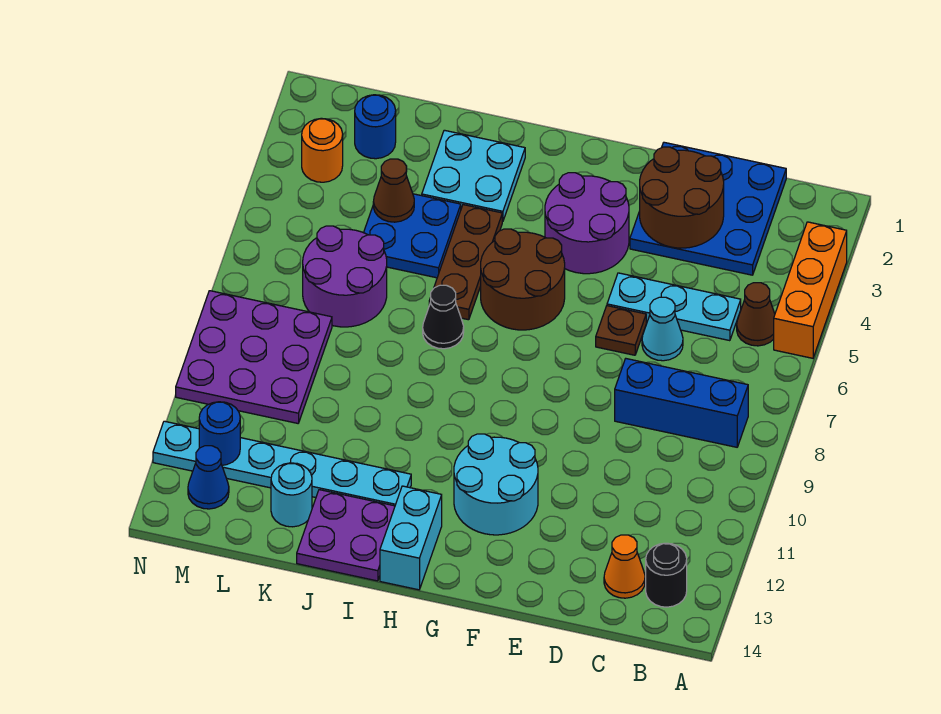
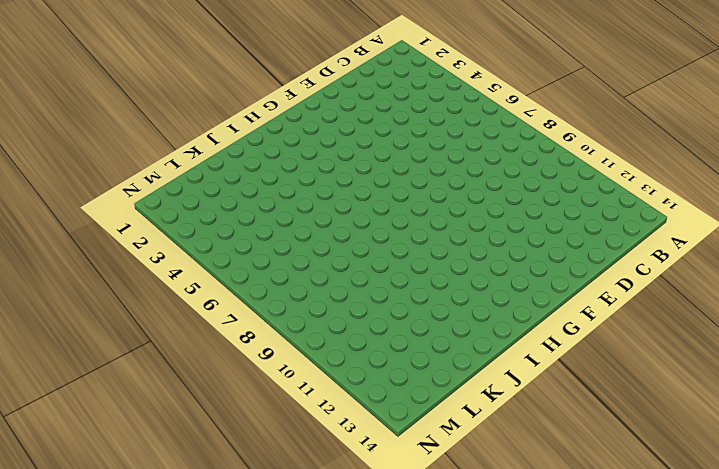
none -> orange brick A3:A5 level 1
none -> brown cone B5 level 1
none -> blue brick B8:D8 level 1

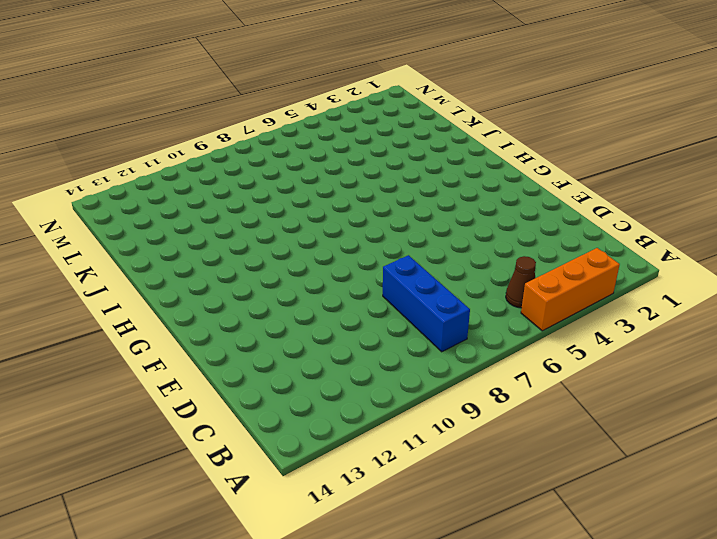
none -> black round brick B13 level 1
none -> blue plate C1:E3 level 1
none -> cyan plate C5:E5 level 1

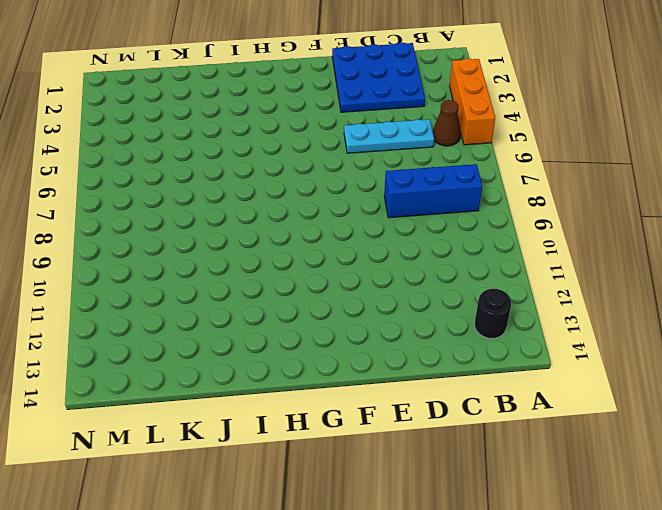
none -> orange cone C13 level 1
none -> cyan cone D6 level 1
none -> brown plate E6 level 1

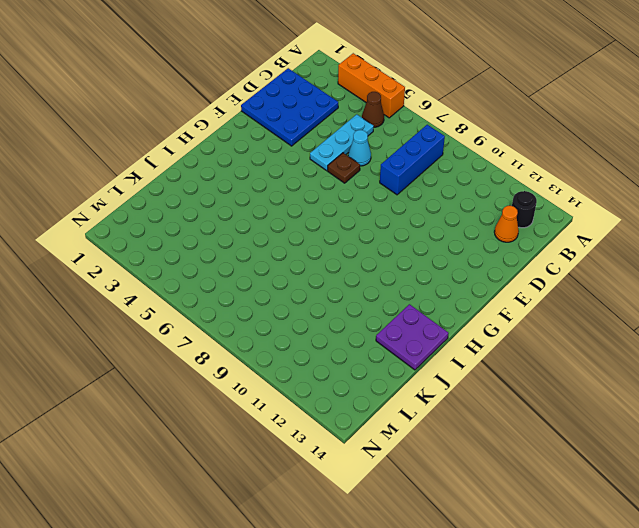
none -> purple round brick F3:G4 level 1
none -> cyan round brick F11:G12 level 1
none -> brown round brick G5:H6 level 1

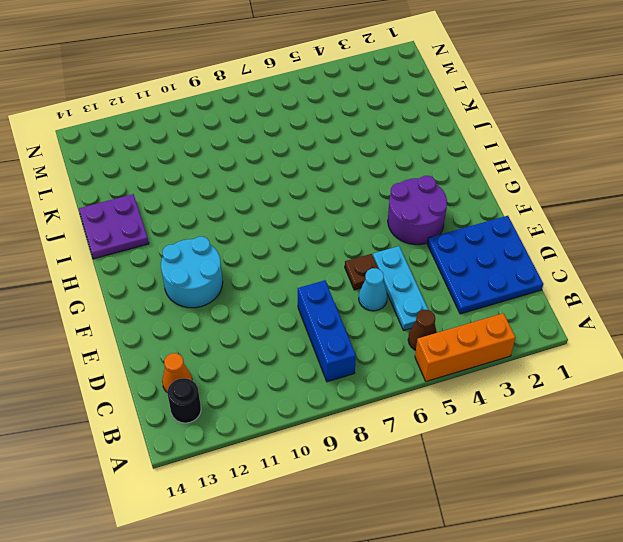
none -> brown round brick G5:H6 level 1
none -> cyan brick H13:H14 level 1
none -> cyan plate I2:J3 level 1

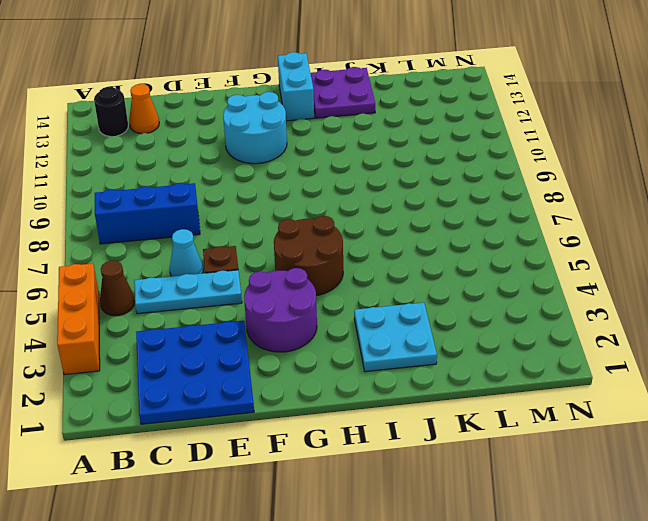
none -> brown plate I4:I6 level 1
none -> black cone I7 level 1
none -> cyan plate I12:N12 level 1

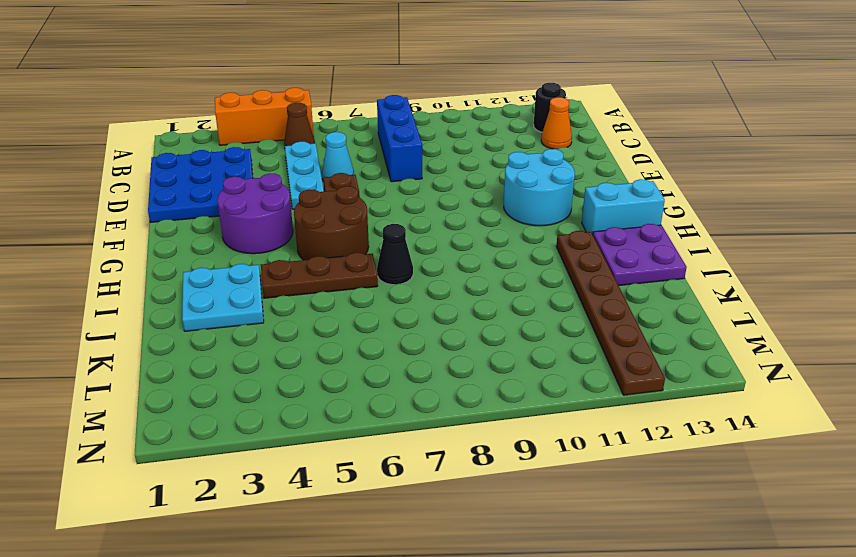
brown plate I12:N12 level 1 -> cyan plate I12:N12 level 1
none -> blue plate J4:K5 level 1
none -> purple round brick K6:L7 level 1
none -> cyan round brick K13 level 1

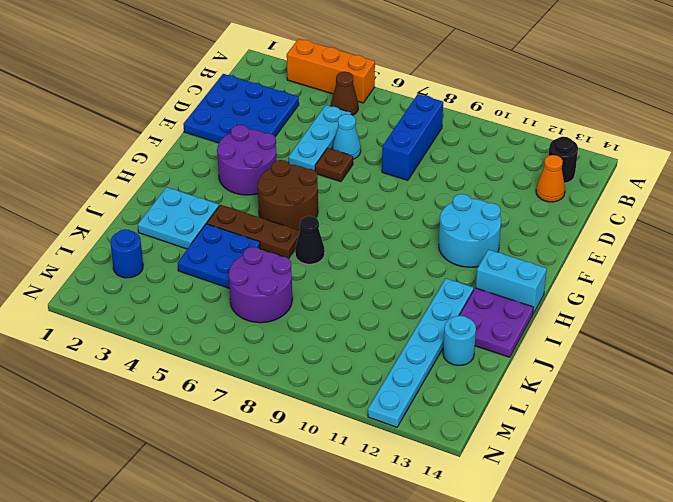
none -> purple plate L8:N10 level 1
none -> orange round brick M3 level 1
none -> blue cone M13 level 1

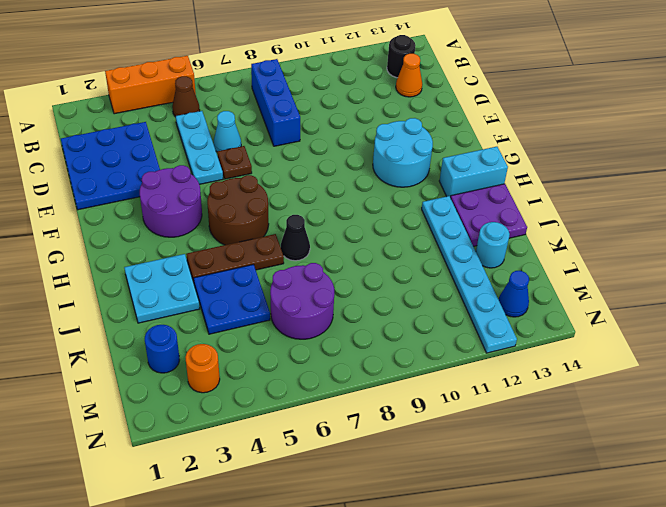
none -> purple plate L8:N10 level 1
none -> brown round brick D2:E3 level 2
none -> brown cone K4 level 2

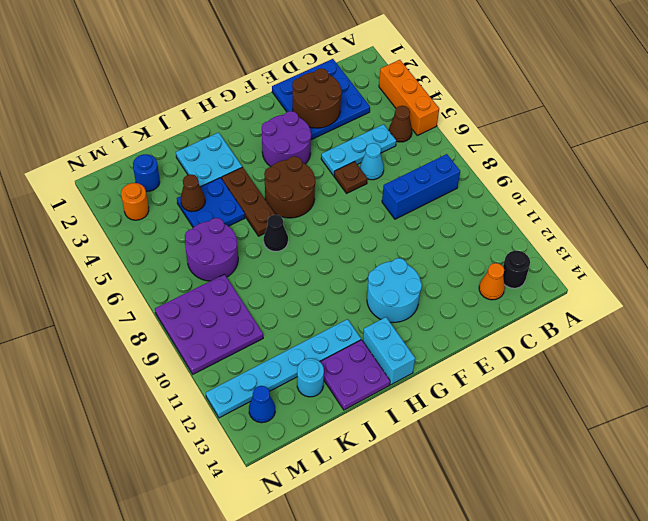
none -> blue round brick M12 level 2

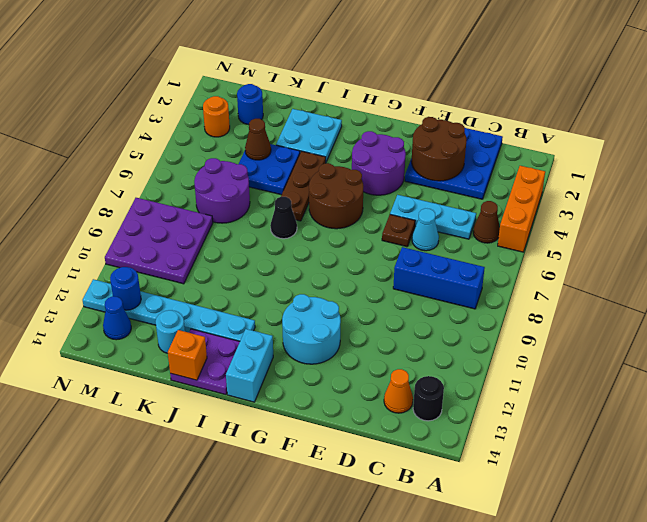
orange brick J14 level 2 -> none

